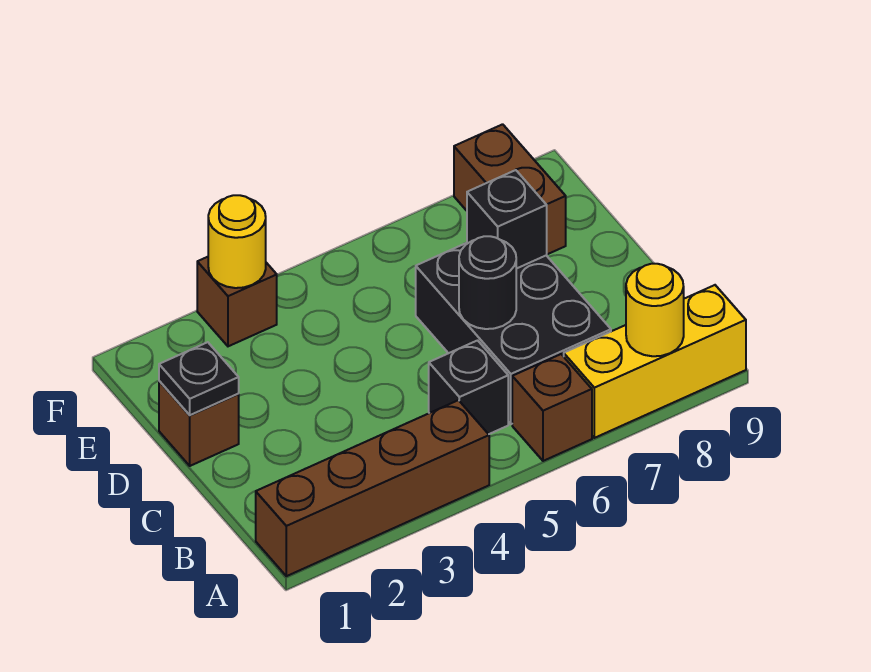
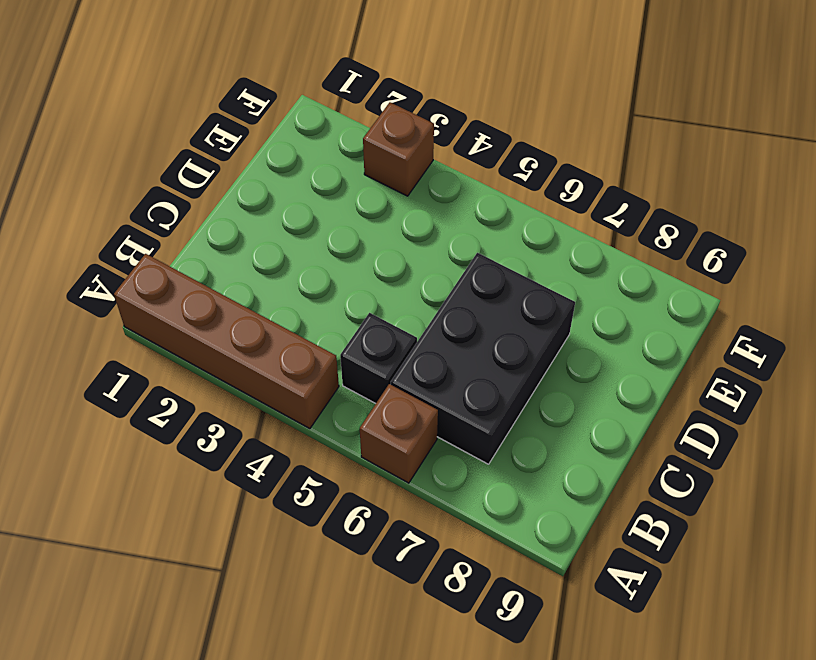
none -> yellow brick A7:A9 level 1
none -> brown brick D1 level 1
none -> brown brick E8:F8 level 1

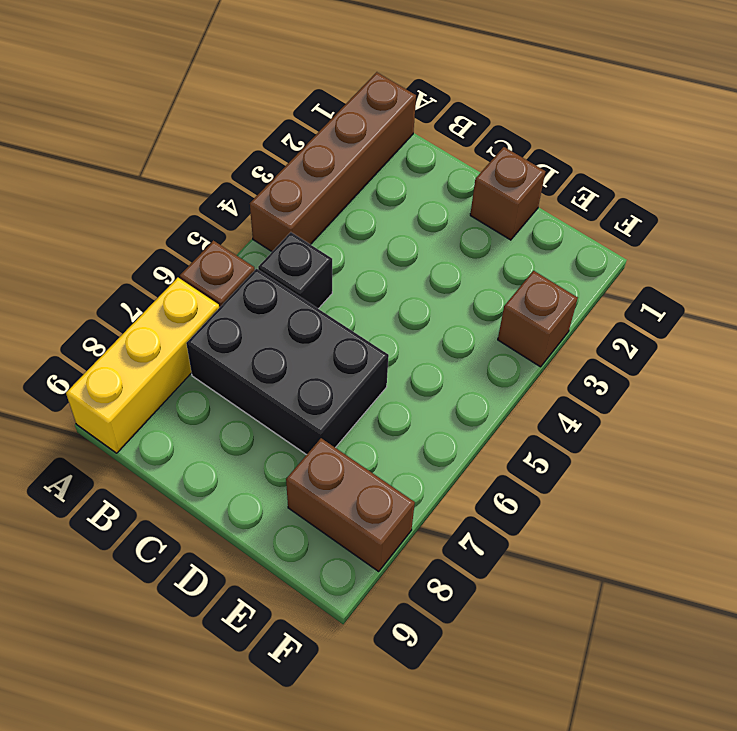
none -> yellow round brick A8 level 2
none -> black round brick C6 level 2
none -> black plate D1 level 2

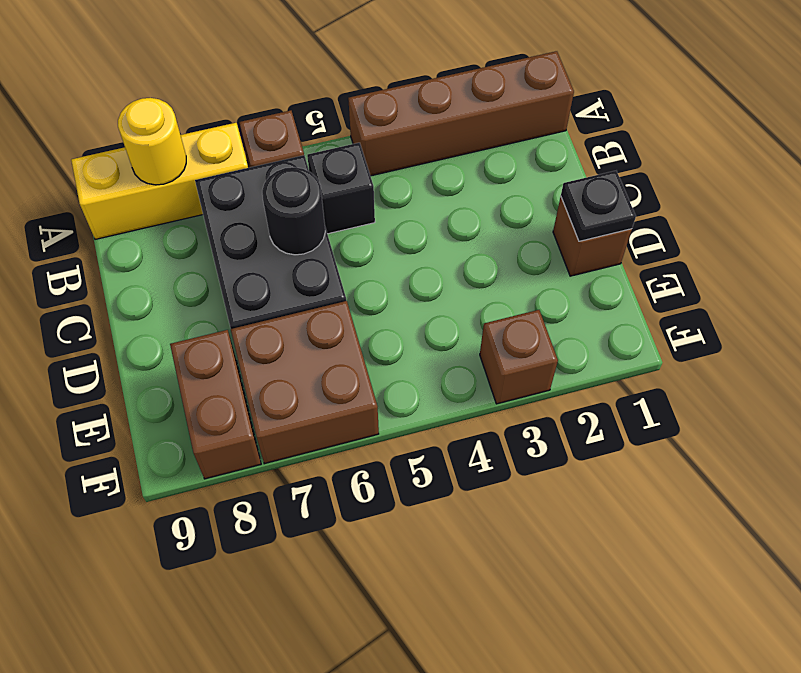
brown brick E6:F7 level 1 -> none
none -> black brick D7 level 2
none -> yellow round brick F3 level 2

